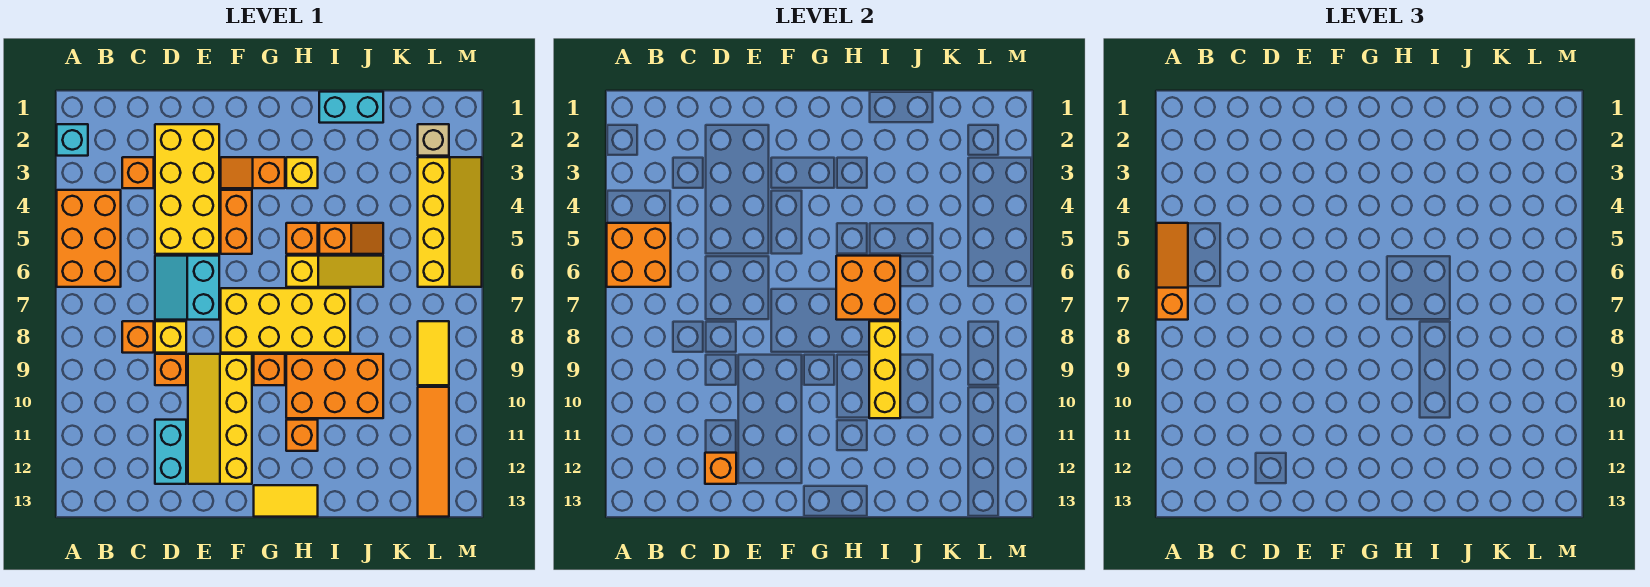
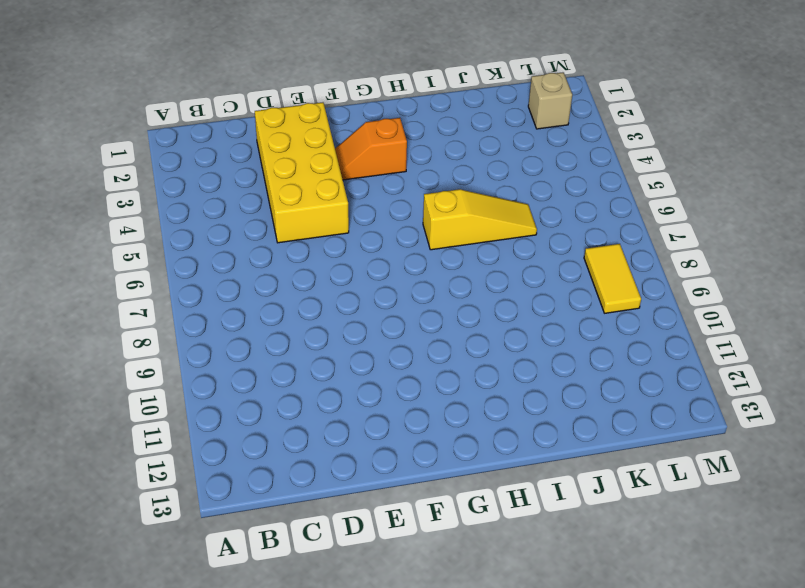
none -> cyan brick A2 level 1
none -> orange brick A4:B6 level 1
none -> orange brick C3 level 1
none -> orange brick C8 level 1

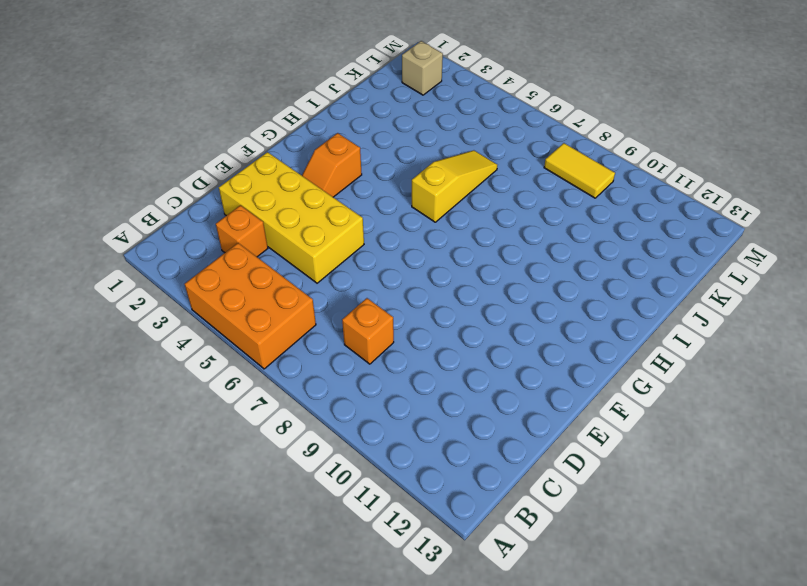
none -> cyan brick A2 level 1
none -> cyan slope D6:E7 level 1 top E
none -> yellow brick D8 level 1
none -> orange brick D9 level 1

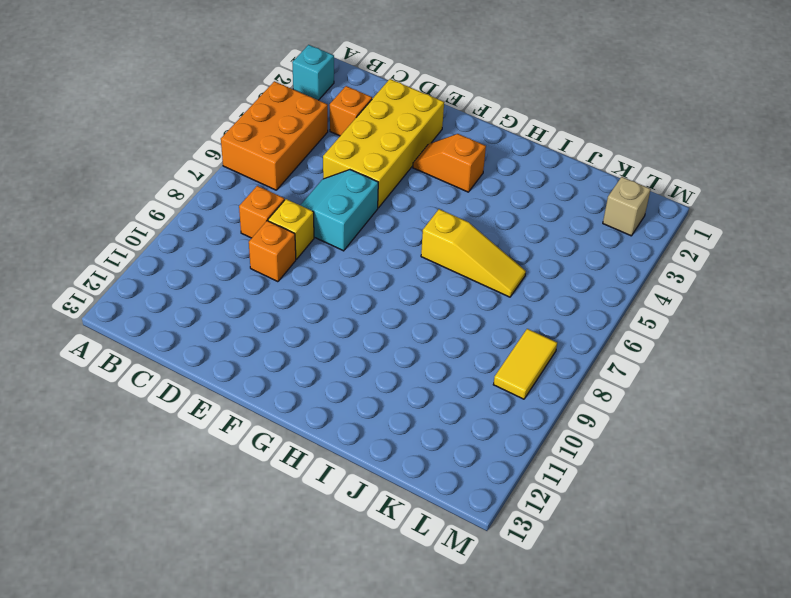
none -> cyan brick D11:D12 level 1
none -> yellow slope E9:F12 level 1 top F
none -> orange brick F4:F5 level 1
none -> yellow brick F7:I8 level 1

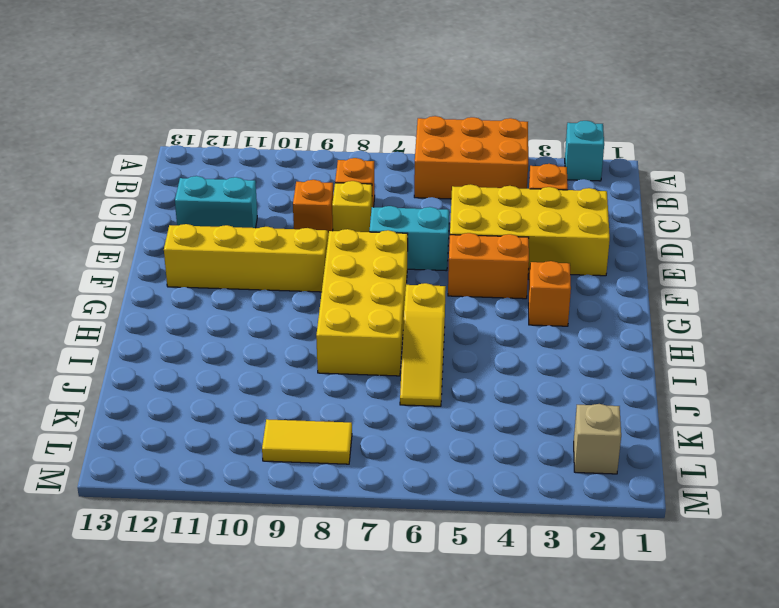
none -> orange brick G9 level 1
none -> yellow tile G13:H13 level 1
none -> yellow brick H3 level 1
none -> orange brick H5 level 1

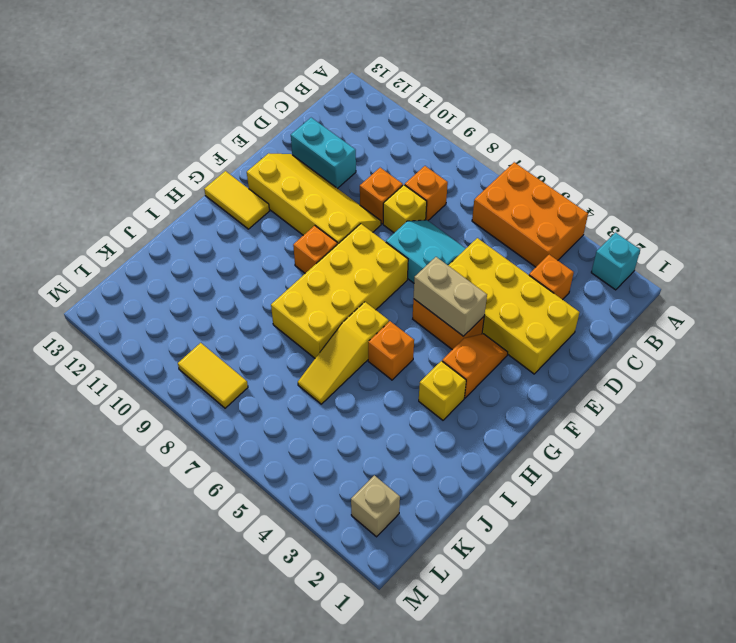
tan brick F4:F5 level 2 -> none
yellow tile G12:G13 level 1 -> yellow tile G13:H13 level 1
none -> orange brick H9:J10 level 1
none -> orange brick H11 level 1
none -> cyan brick I1:J1 level 1
none -> orange slope I5:J5 level 1 top I

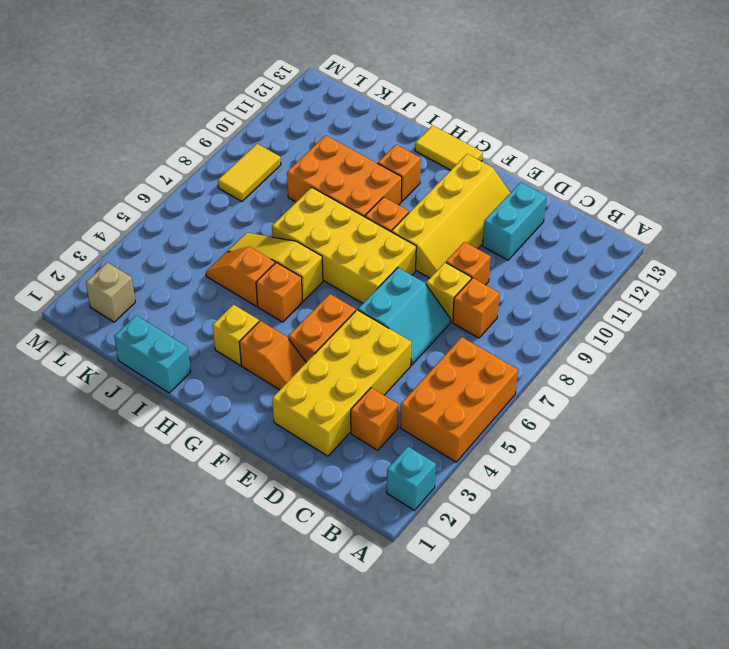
none -> yellow slope L3:M6 level 1 top L
none -> orange tile L10:L13 level 1
none -> orange brick A5:B6 level 2
none -> orange brick D12 level 2

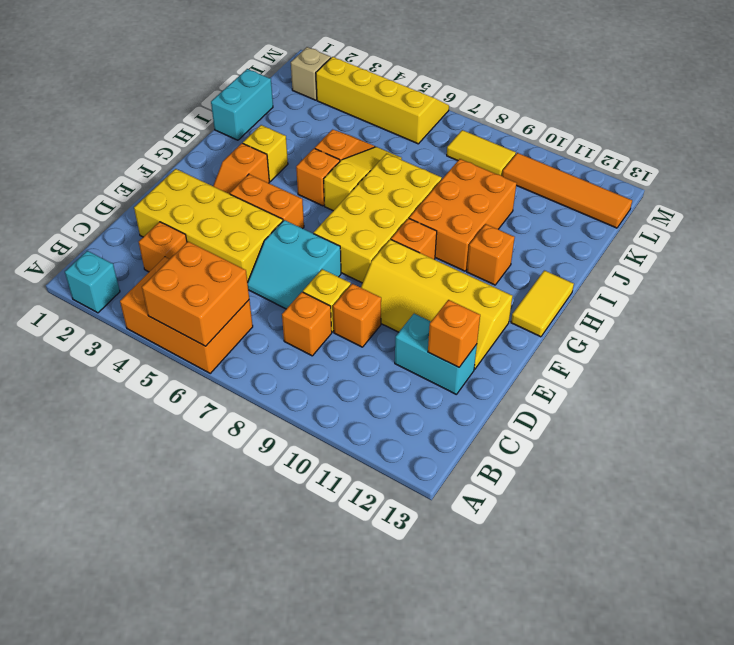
none -> orange brick H6:I7 level 2
none -> yellow brick I8:I10 level 2
none -> orange slope A5:A7 level 3 top 7

